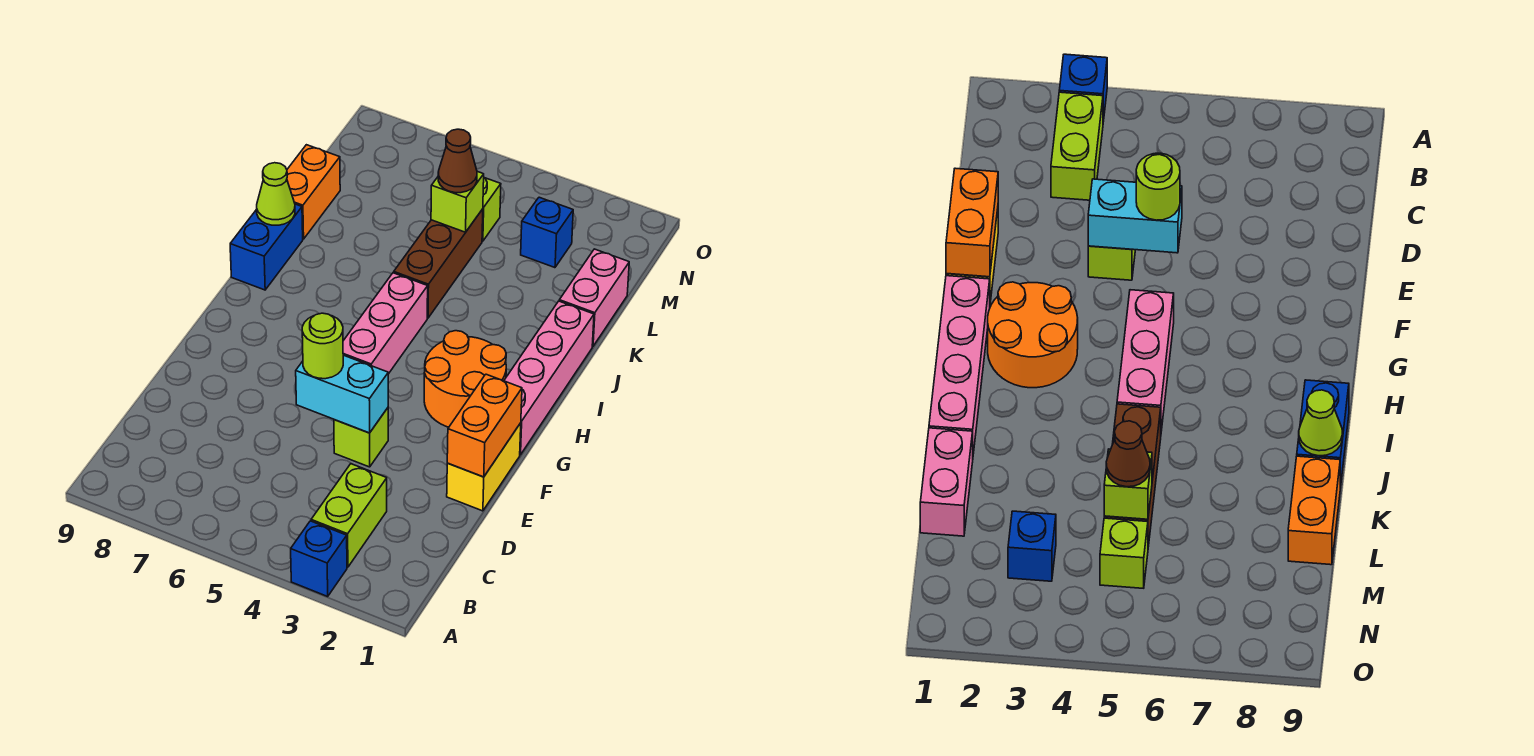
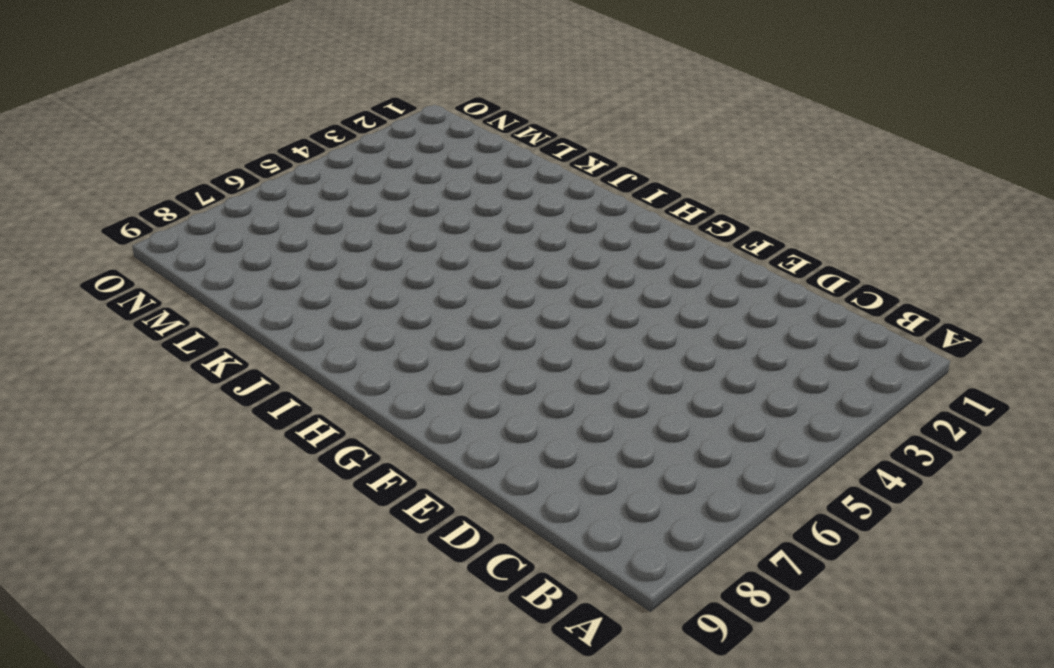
none -> blue brick A3 level 1
none -> lime brick B3:C3 level 1
none -> yellow brick E1:F1 level 1

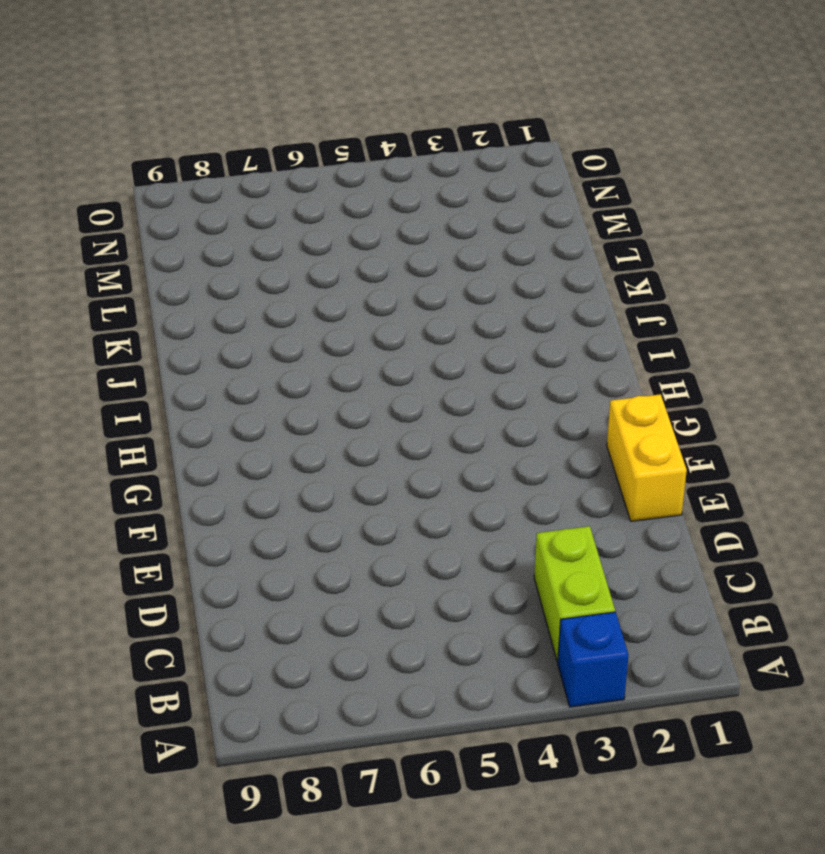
none -> lime brick E4 level 1
none -> pink brick G1:J1 level 1
none -> orange round brick G2:H3 level 1

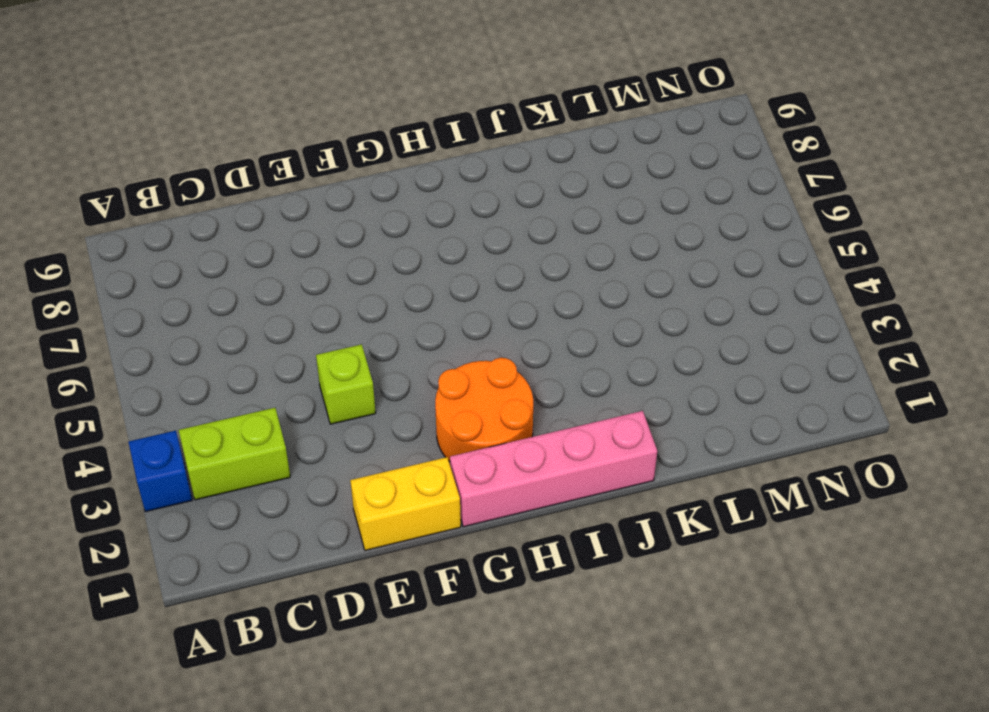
none -> pink brick G5:I5 level 1
none -> blue brick I9:J9 level 1
none -> brown brick J5:L5 level 1

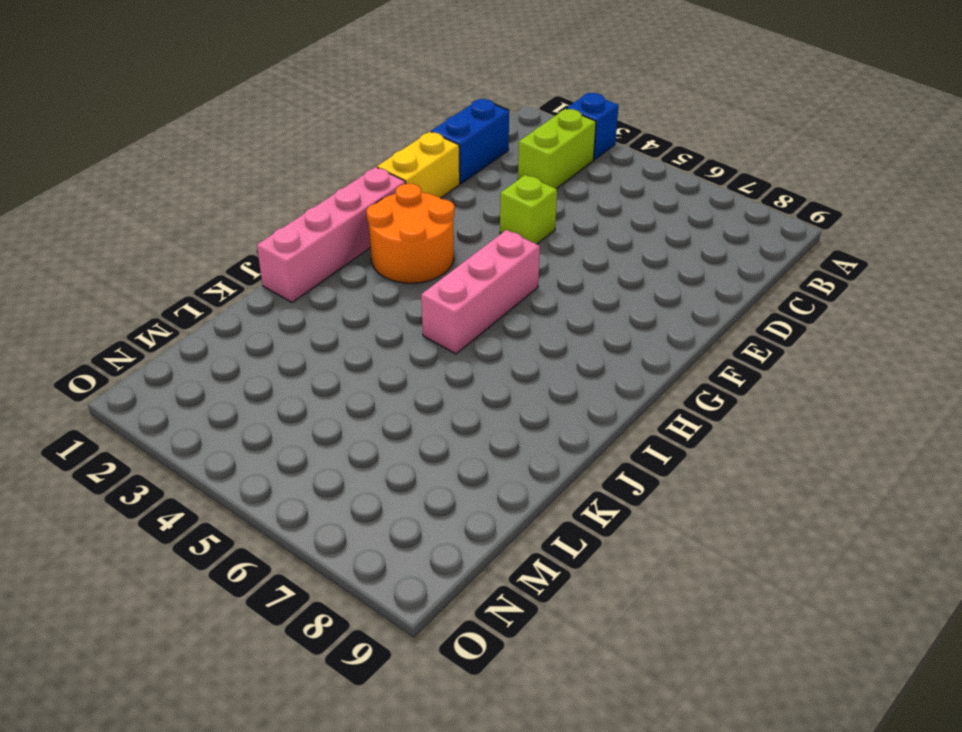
blue brick C1:D1 level 1 -> blue brick I9:J9 level 1
none -> brown brick J5:L5 level 1
none -> pink brick K1:L1 level 1
none -> orange brick K9:L9 level 1

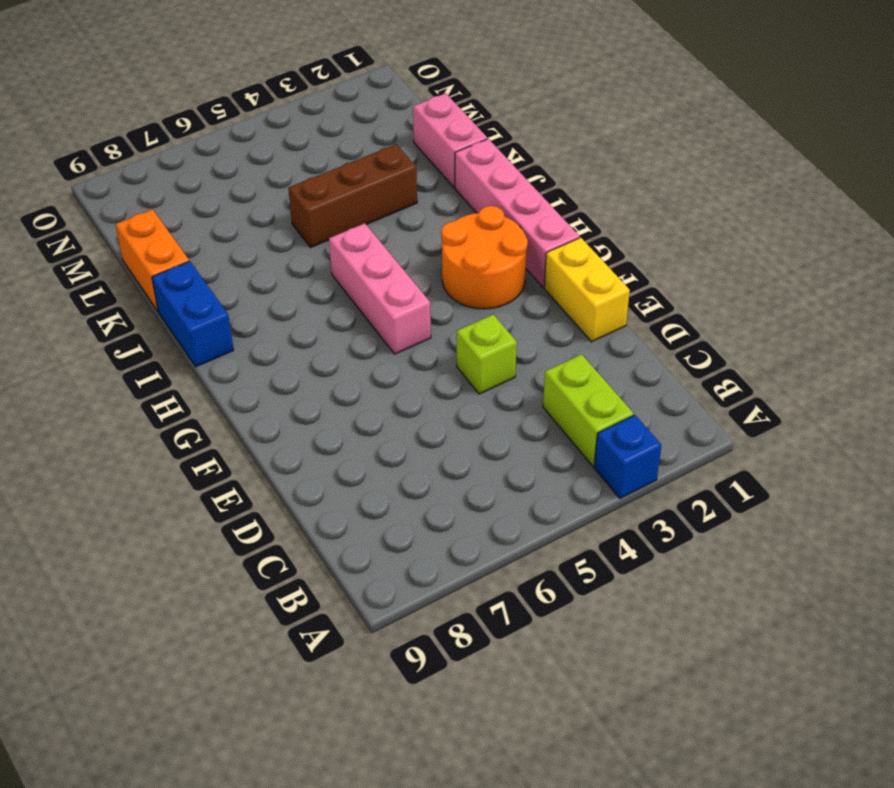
brown brick K3:K5 level 1 -> brown brick J5:L5 level 1
none -> blue brick M3 level 1
none -> lime brick M5 level 1
none -> orange brick E1:F1 level 2

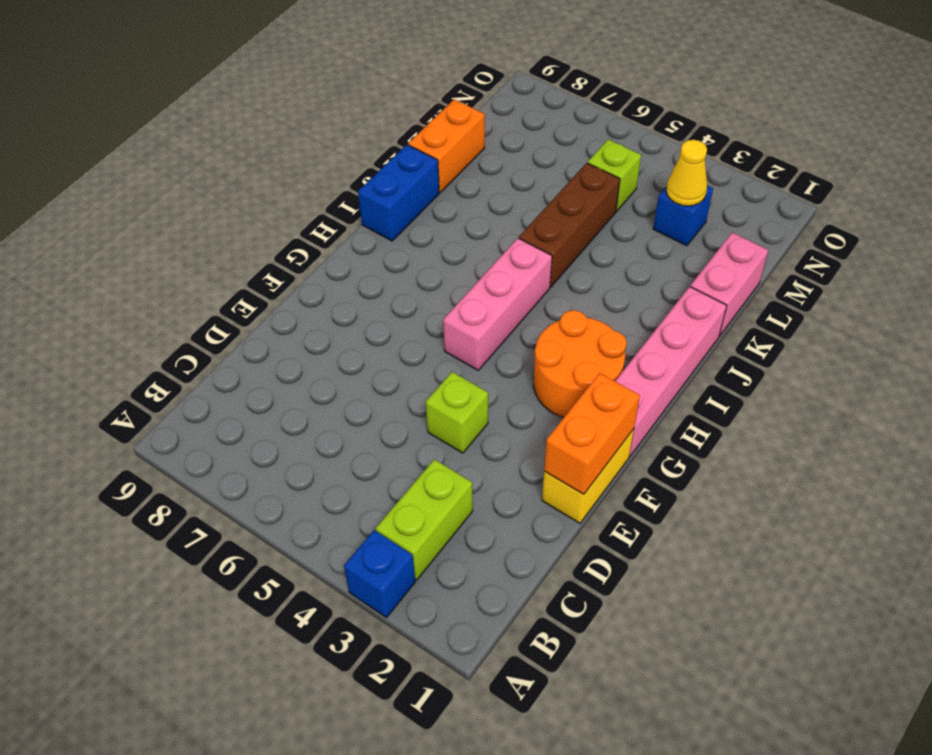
yellow cone M3 level 2 -> none
none -> cyan brick E4:E5 level 2
none -> lime cone J9 level 2
none -> lime brick L5 level 2

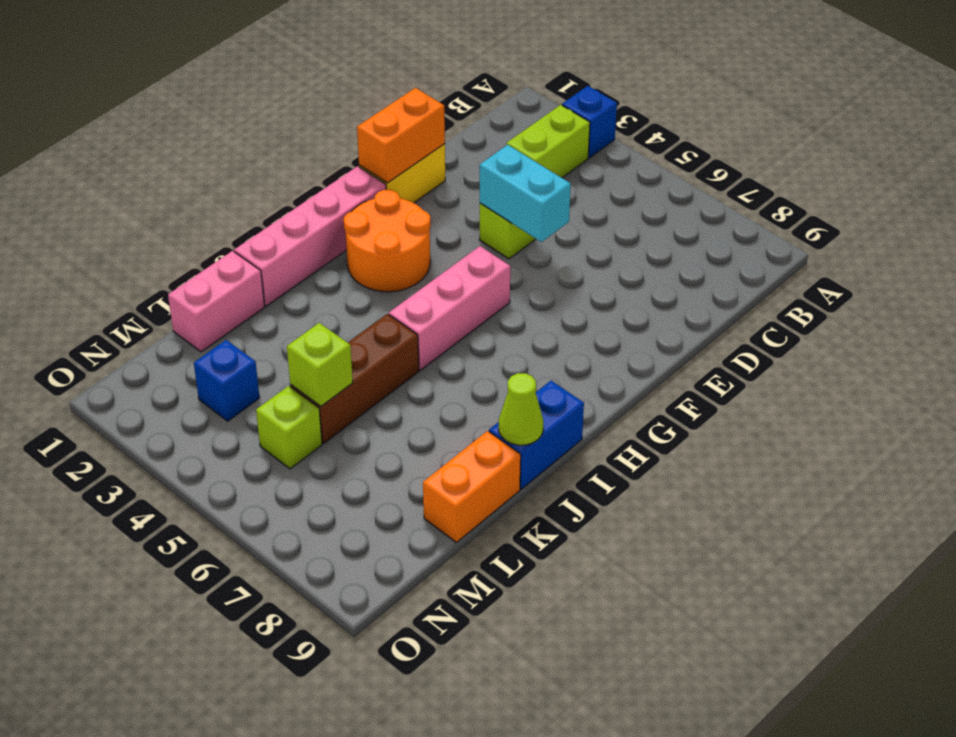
none -> lime round brick E5 level 3
none -> brown cone L5 level 3

